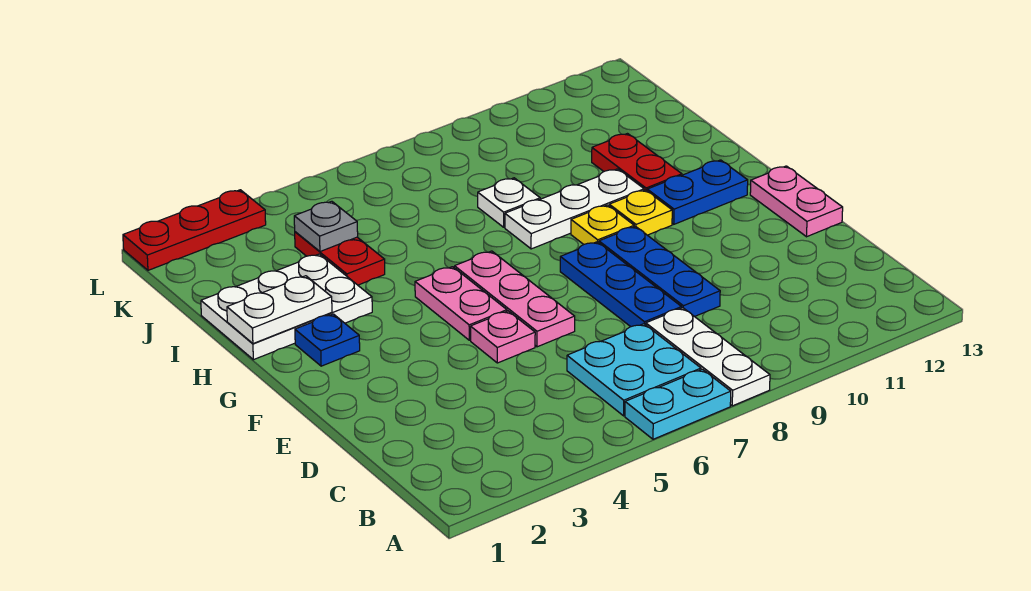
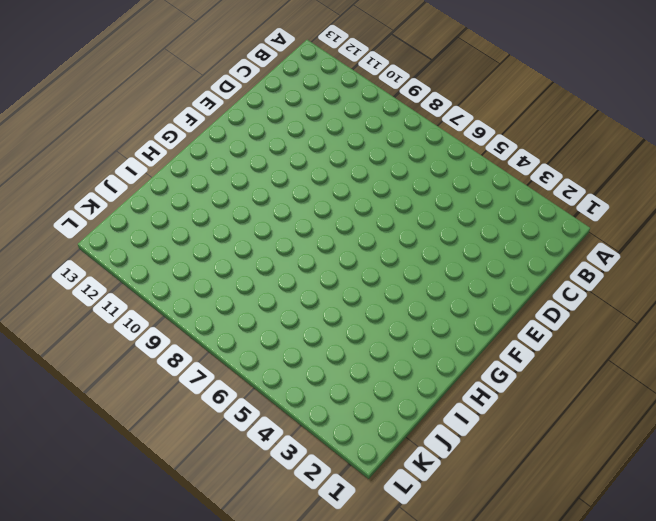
none -> cyan plate A6:A7 level 1
none -> white plate A8:C8 level 1
none -> cyan plate B6:C7 level 1

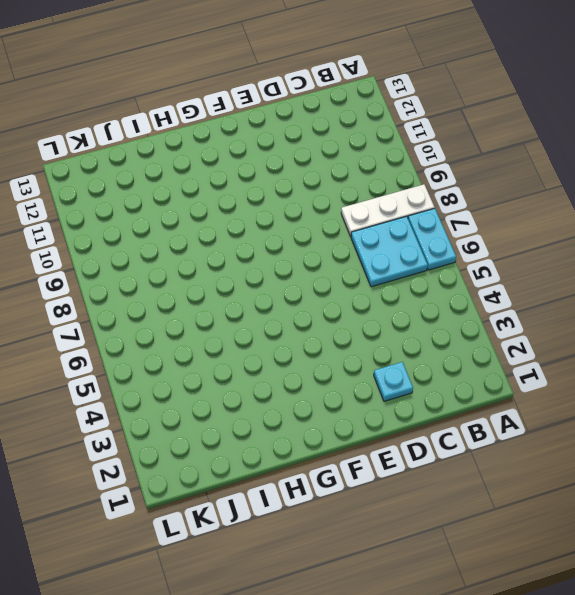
cyan plate D2 level 1 -> none
none -> blue plate D8:F8 level 1
none -> blue plate D9:F9 level 1
none -> pink plate E5 level 1

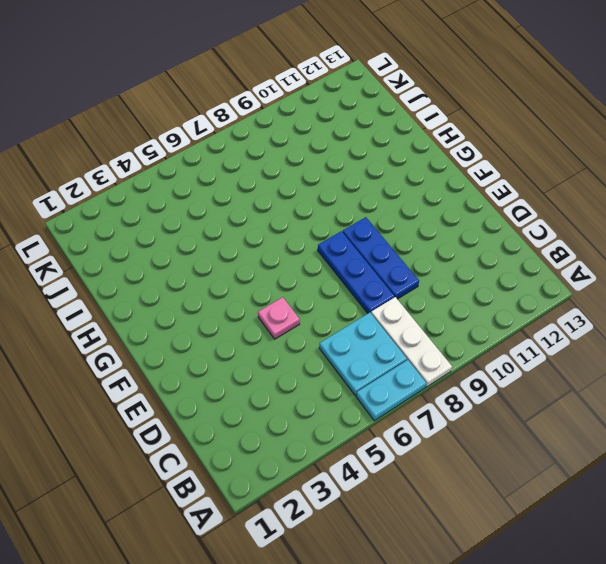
none -> pink plate E6:G6 level 1
none -> pink plate E13:F13 level 1
none -> pink plate F5:G5 level 1

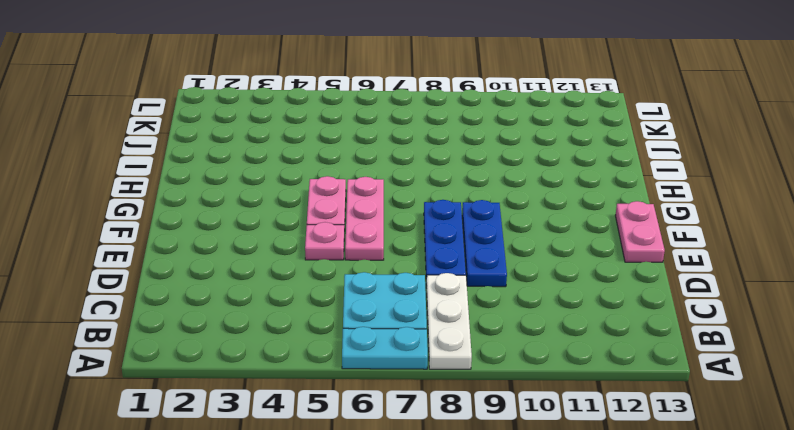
none -> blue plate G2 level 1
none -> yellow plate G9 level 1
none -> yellow plate G10 level 1

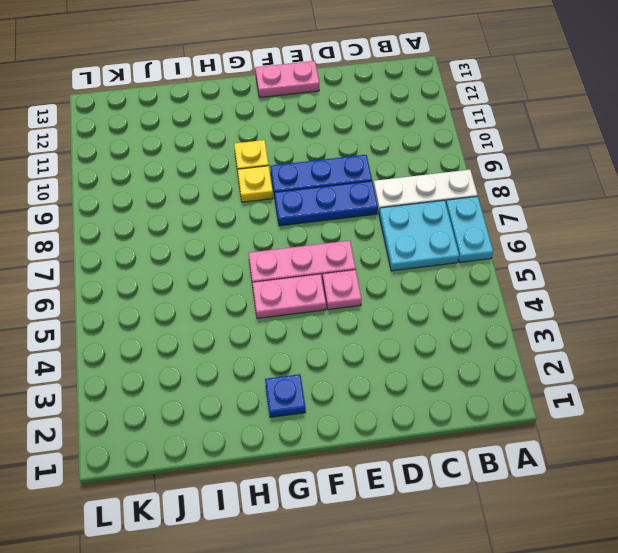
none -> blue plate G11:G12 level 1
none -> white plate H1:I3 level 1
none -> white plate H8:H10 level 1

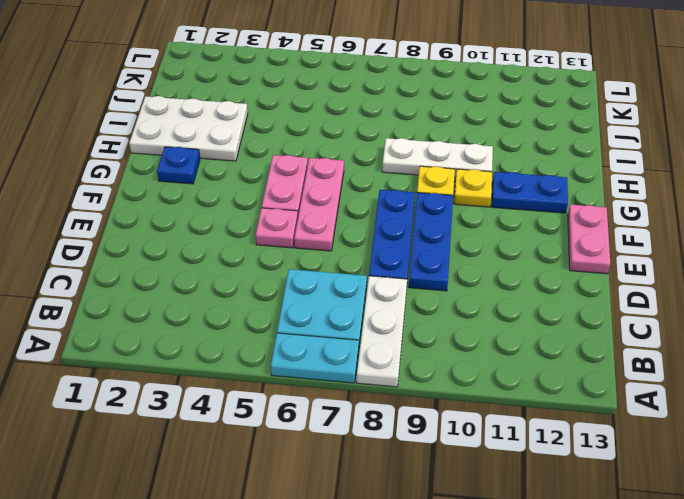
none -> red plate H11:I11 level 1
none -> red plate I4:J4 level 1
none -> white plate I8 level 1

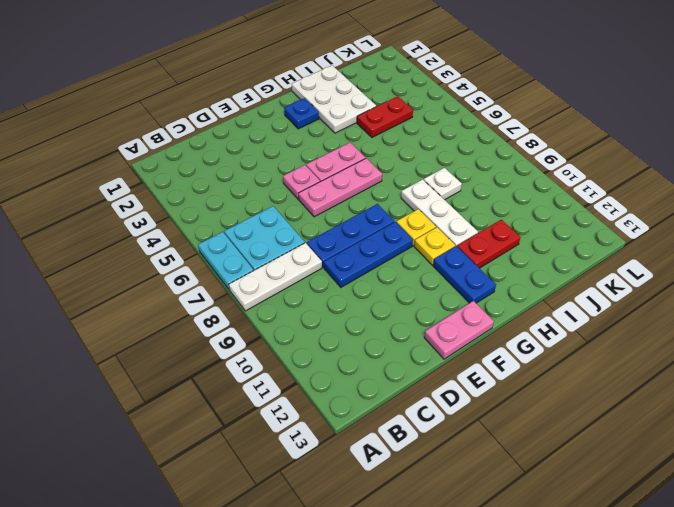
none -> red plate L1:L3 level 1
none -> white plate H1:H2 level 2
none -> grey plate J4 level 2

